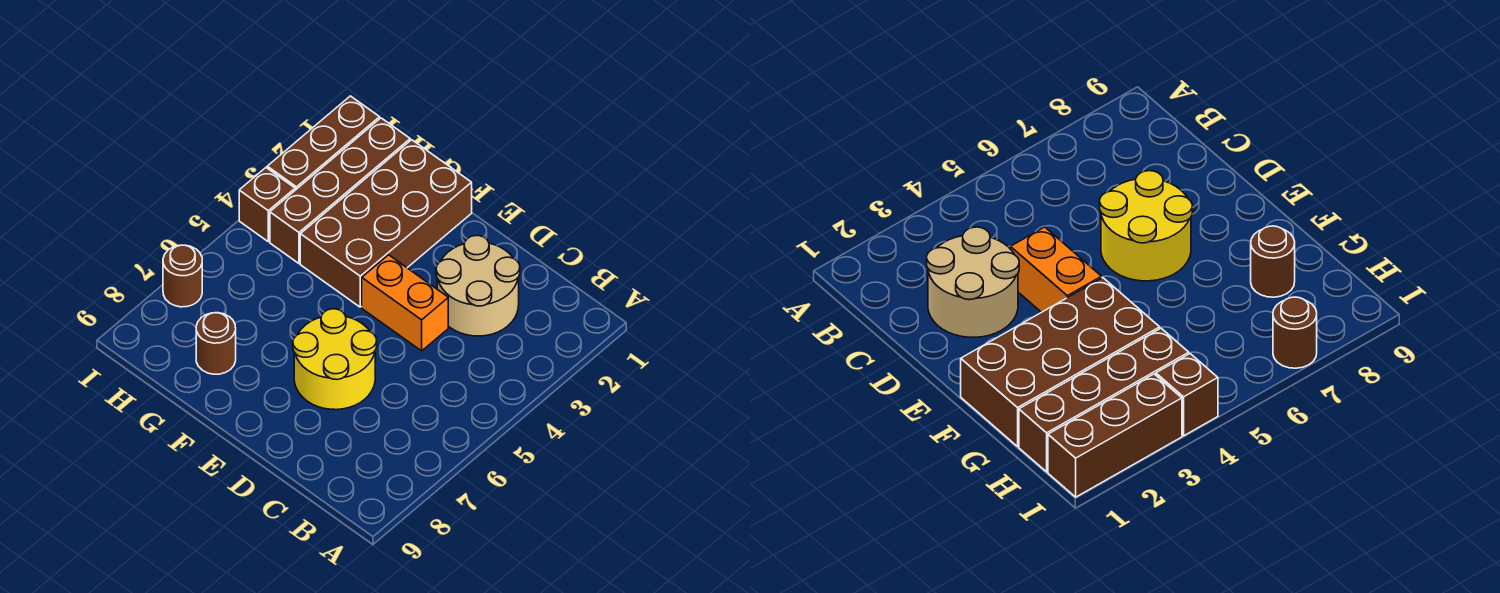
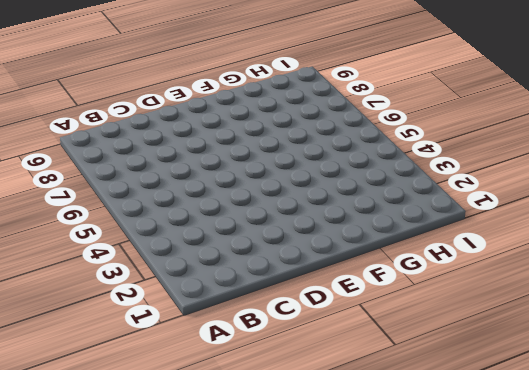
none -> tan round brick C2:D3 level 1
none -> orange brick D4:E4 level 1

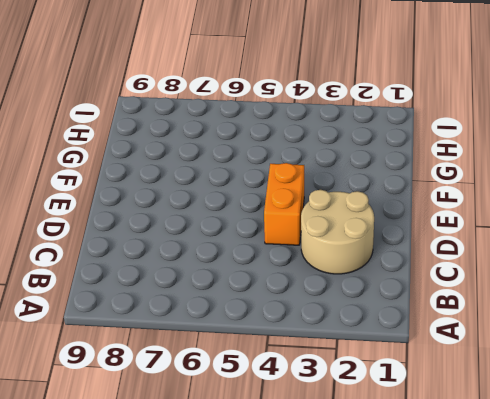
none -> yellow round brick D6:E7 level 1
none -> brown brick F1:G4 level 1

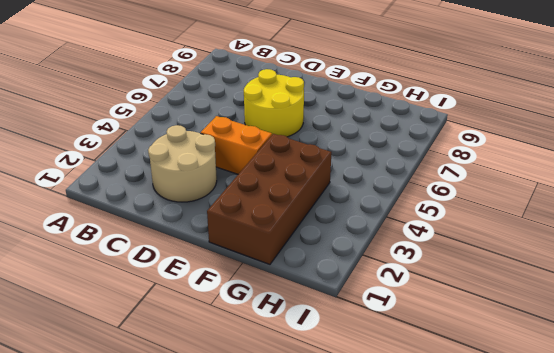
none -> brown round brick G8 level 1
none -> brown brick H1:H4 level 1

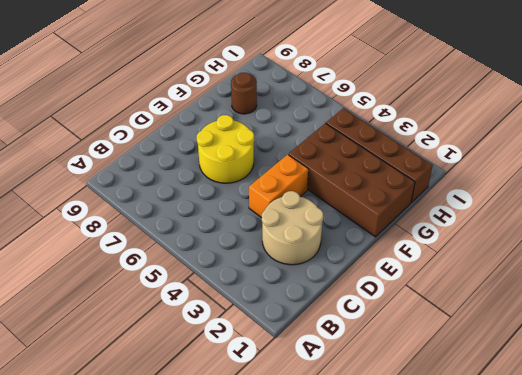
none -> brown brick I1:I3 level 1
none -> brown brick I4 level 1

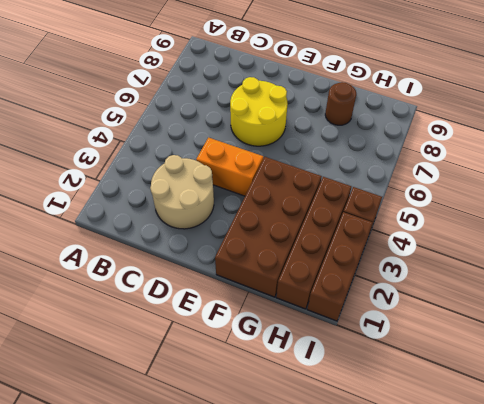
none -> brown round brick I7 level 1

